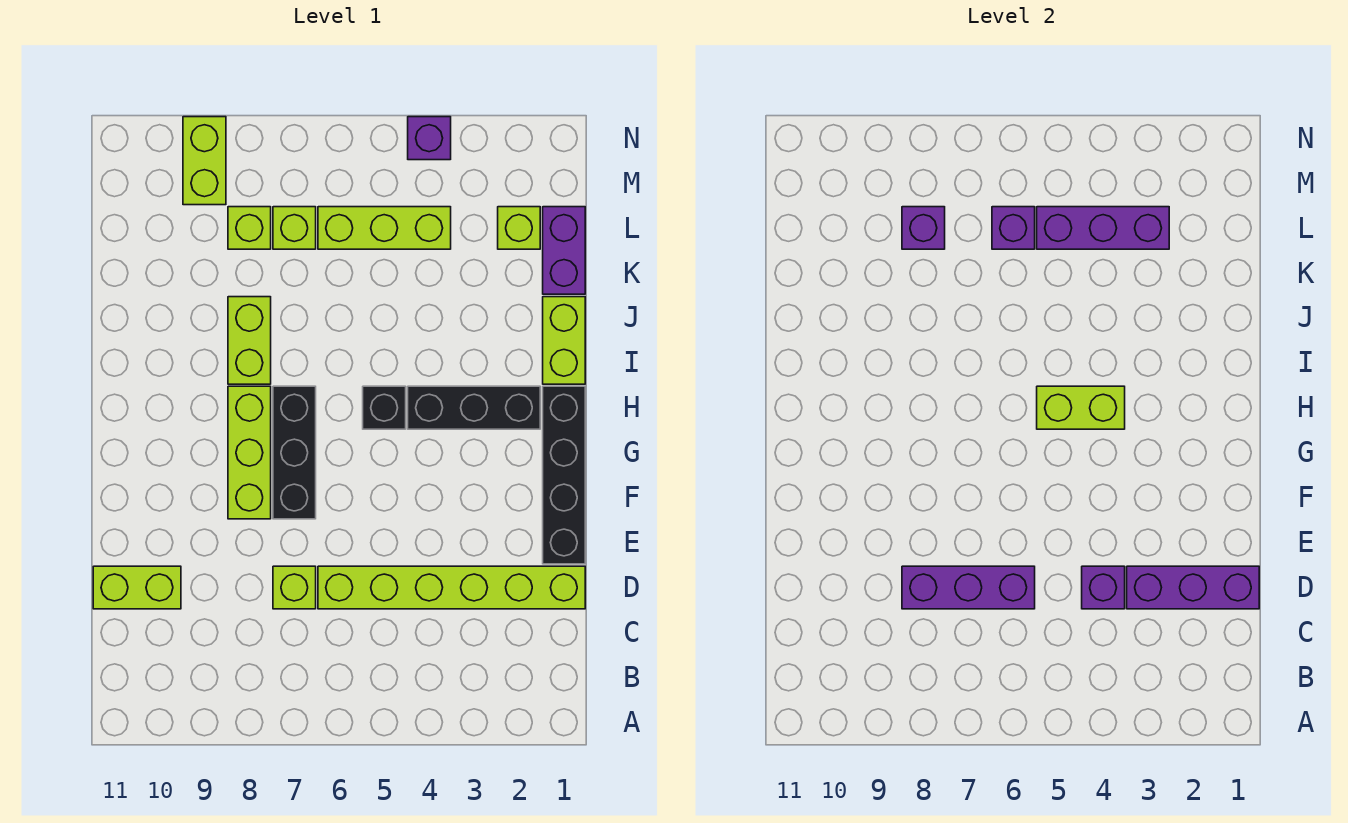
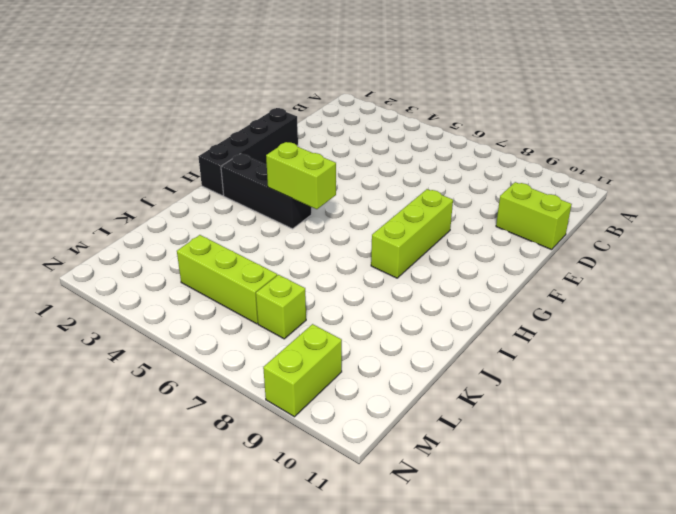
none -> lime brick D1:D6 level 1
none -> lime brick D7 level 1
none -> black brick F7:H7 level 1

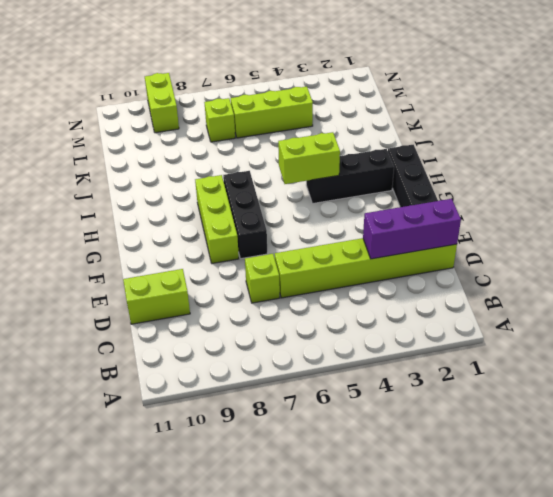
none -> black brick H5 level 1
none -> lime brick I1:J1 level 1
none -> lime brick I8:J8 level 1

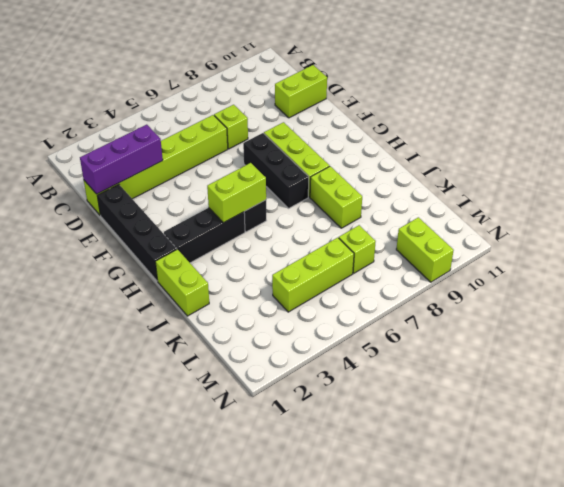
none -> purple brick K1:L1 level 1
none -> lime brick L2 level 1
none -> lime brick L8 level 1

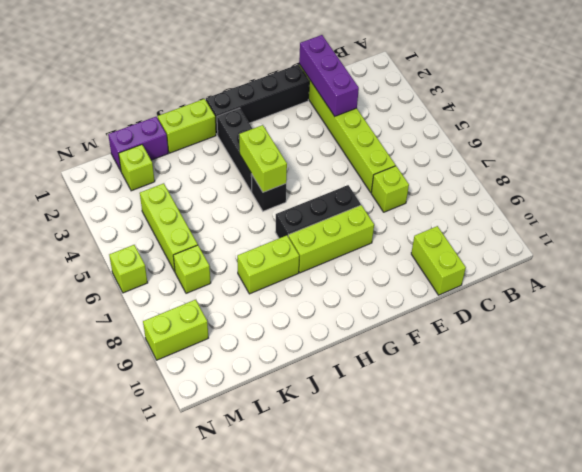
lime brick N6 level 1 -> lime brick L8 level 1
none -> purple brick N4 level 1
none -> purple brick D4 level 2
none -> purple brick D6:D8 level 2

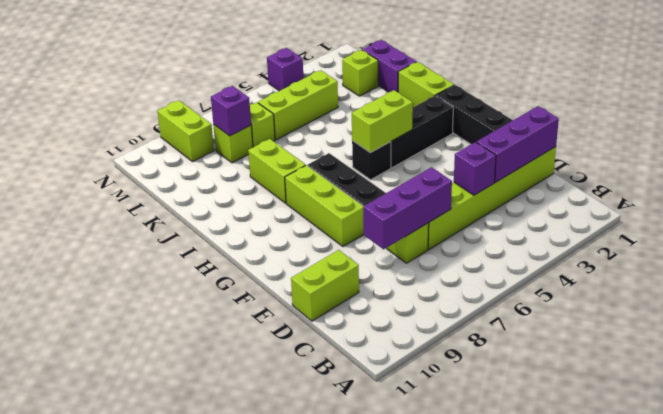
none -> purple brick L3:L5 level 2
none -> purple brick L6 level 2

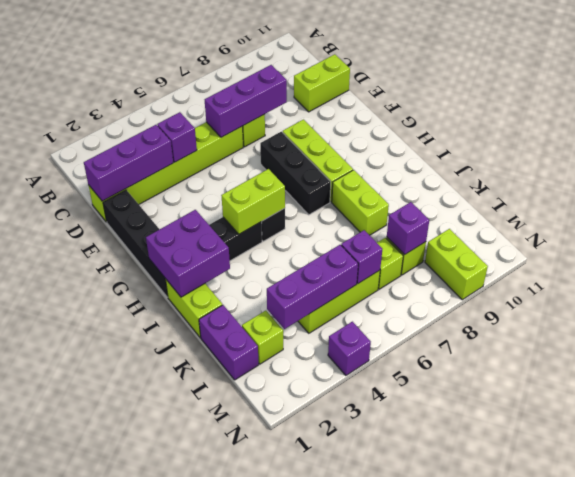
purple brick H1:I2 level 2 -> none

